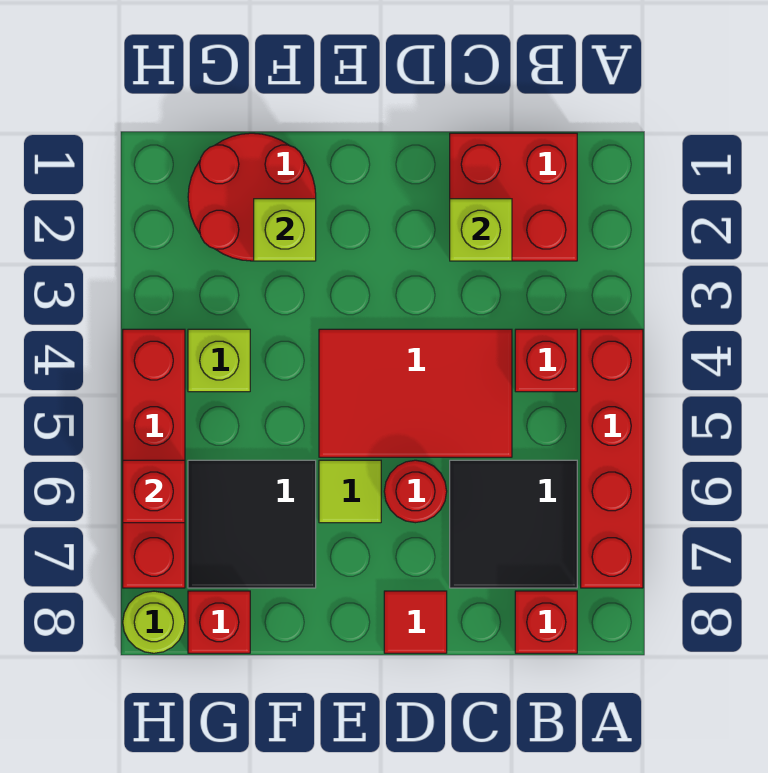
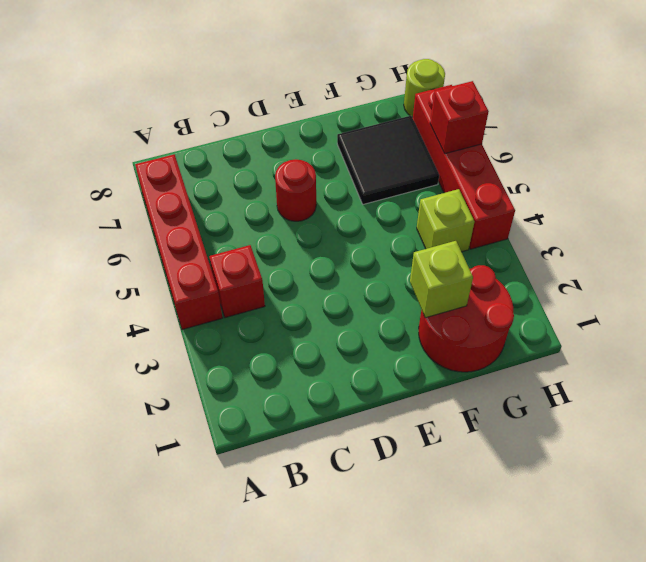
none -> red brick B1:C2 level 1
none -> black tile B6:C7 level 1
none -> red brick B8 level 1

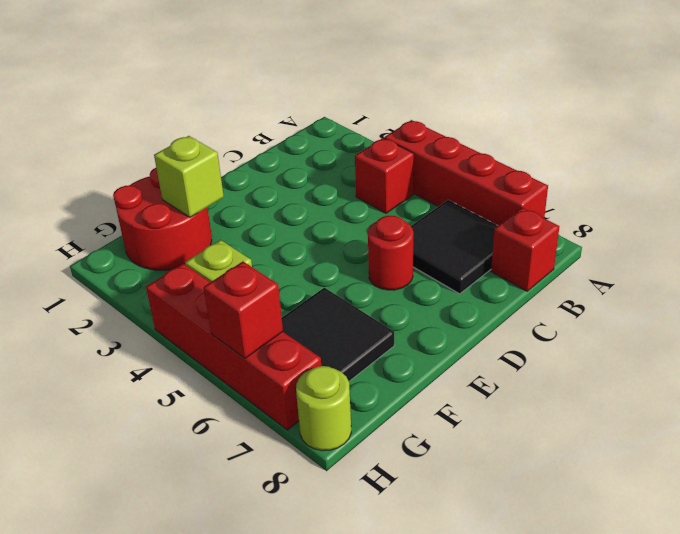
none -> red brick B1:C2 level 1
none -> red tile C4:E5 level 1
none -> red tile D8 level 1

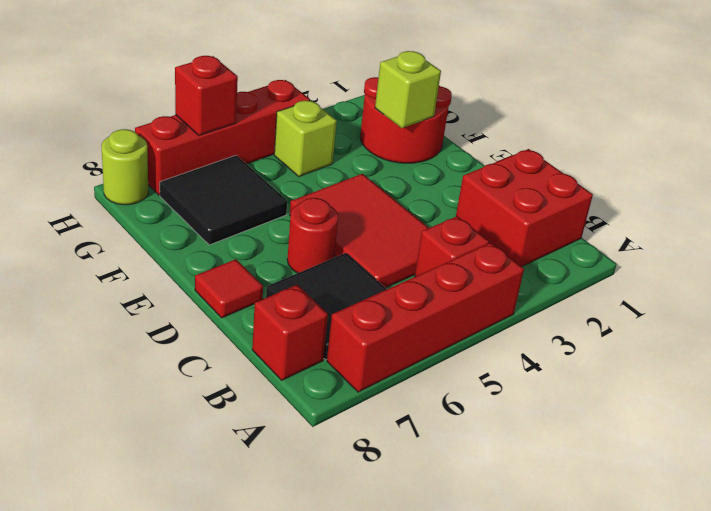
none -> lime tile E6 level 1
none -> red brick G8 level 1
none -> lime brick C2 level 2

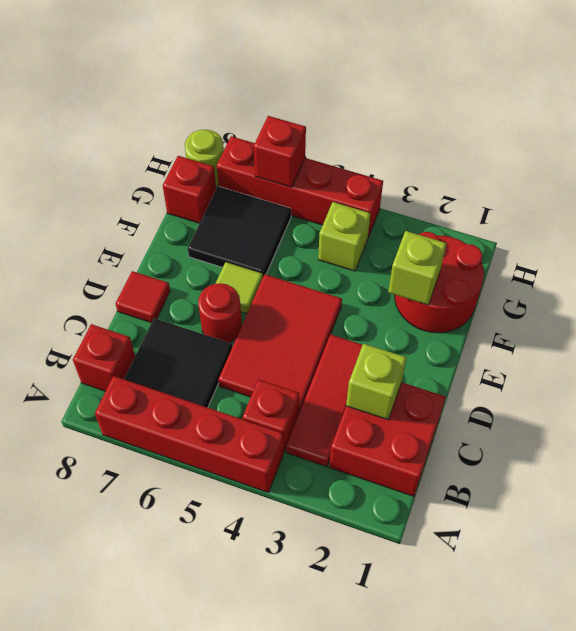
red tile B3:D3 level 1 -> none

